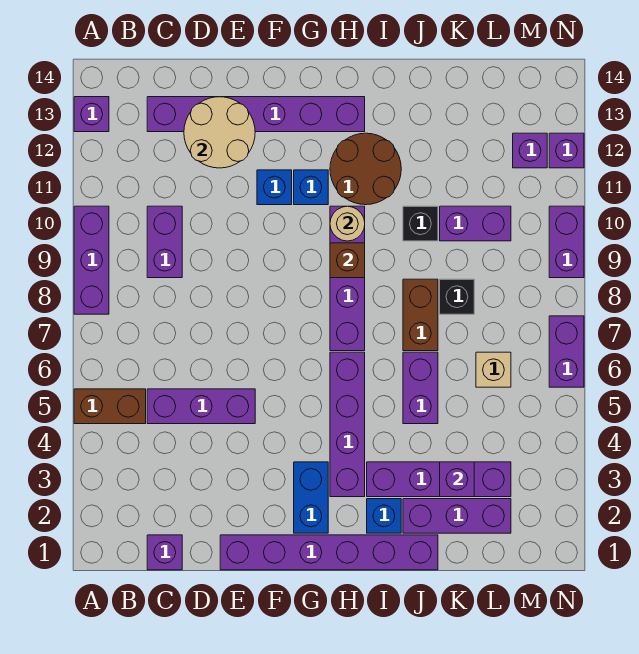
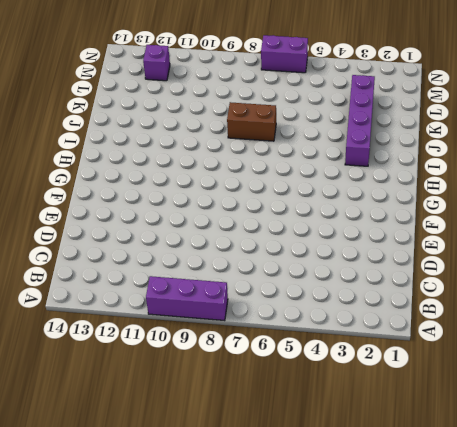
none -> brown brick A5:B5 level 1
none -> purple brick A13 level 1
none -> purple brick C1 level 1
none -> purple brick C5:E5 level 1

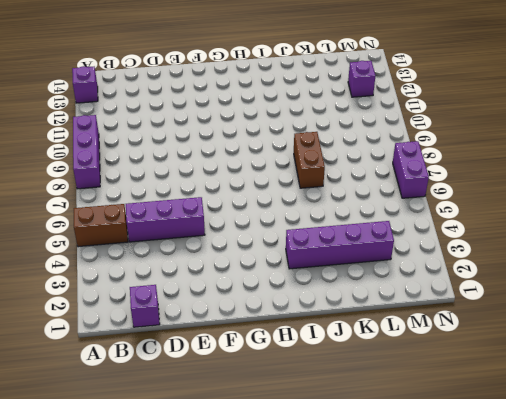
none -> purple brick C9:C10 level 1
none -> purple brick C13:H13 level 1
none -> purple brick E1:J1 level 1
none -> blue brick F11 level 1

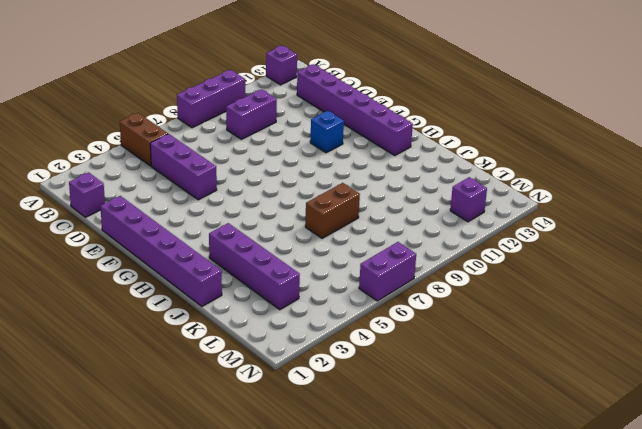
none -> blue brick G2:G3 level 1
none -> blue brick G11 level 1
none -> purple brick H3:H6 level 1
none -> purple brick H7:H10 level 1

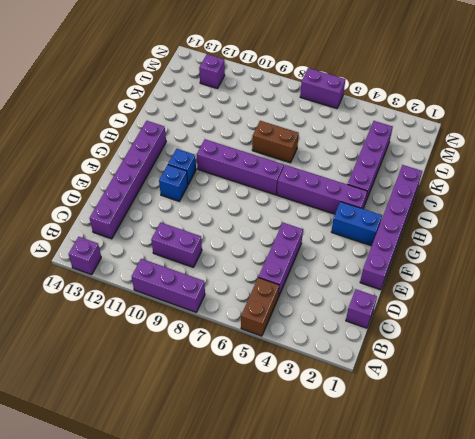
none -> brown round brick H11:I12 level 1
none -> blue brick I2 level 1
none -> purple brick J2:L2 level 1
none -> purple brick J5:J6 level 1

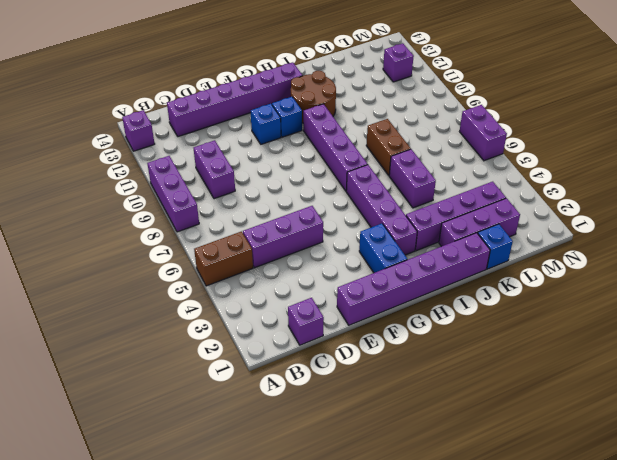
blue brick K1 level 1 -> blue brick I2 level 1
none -> black brick J10 level 1
none -> black brick K8 level 1
none -> purple brick K10:L10 level 1
none -> tan brick L6 level 1

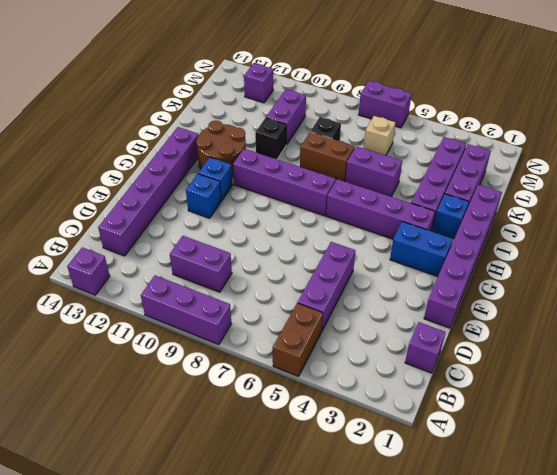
none -> purple brick N9:N10 level 1
none -> purple brick N12 level 1
none -> tan round brick D12:E13 level 2
none -> brown brick H9 level 2

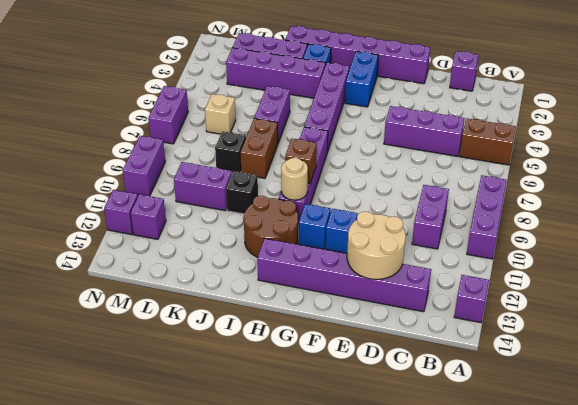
none -> purple brick K3 level 2

